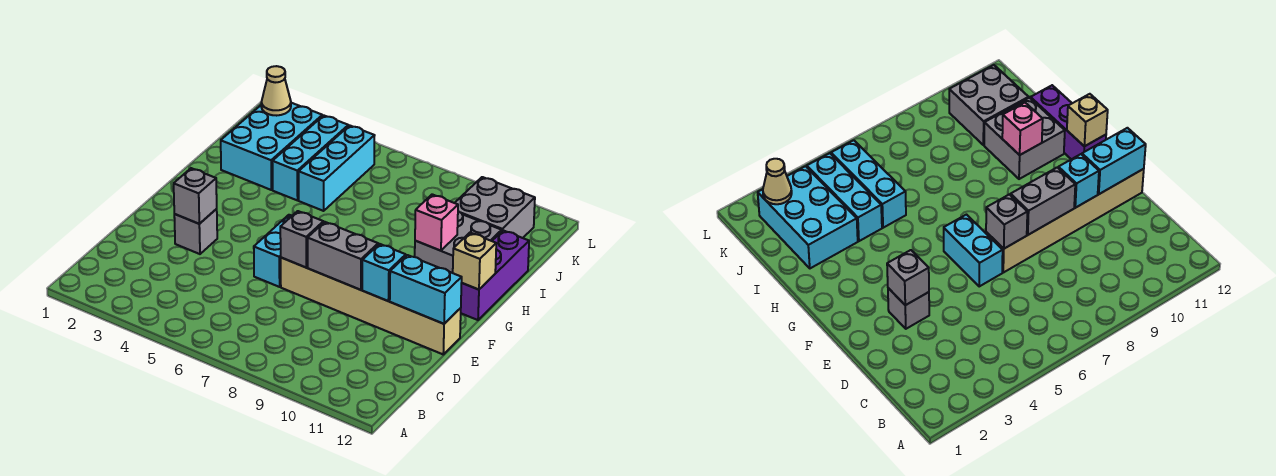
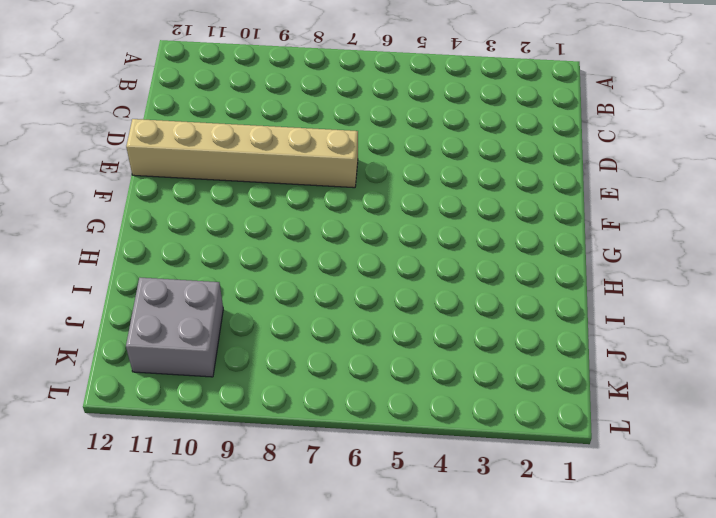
none -> grey brick E3 level 1
none -> cyan brick E6:F6 level 1
none -> purple brick G12:I12 level 1

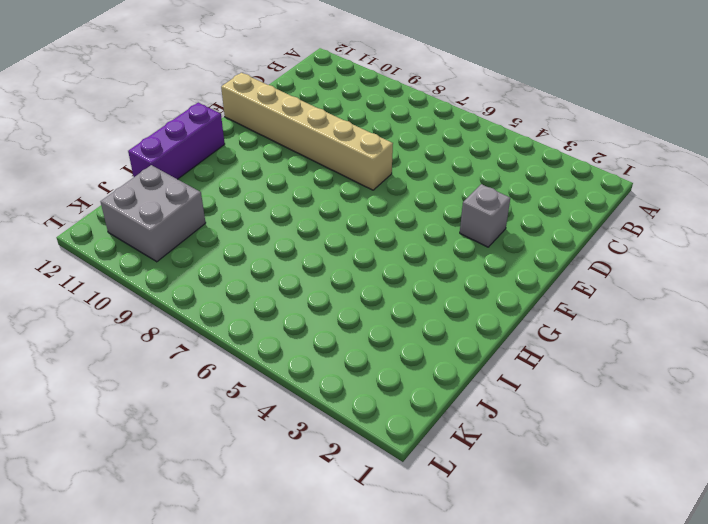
none -> cyan brick E6:F6 level 1
none -> grey brick H10:I11 level 1
none -> cyan brick I2:K3 level 1

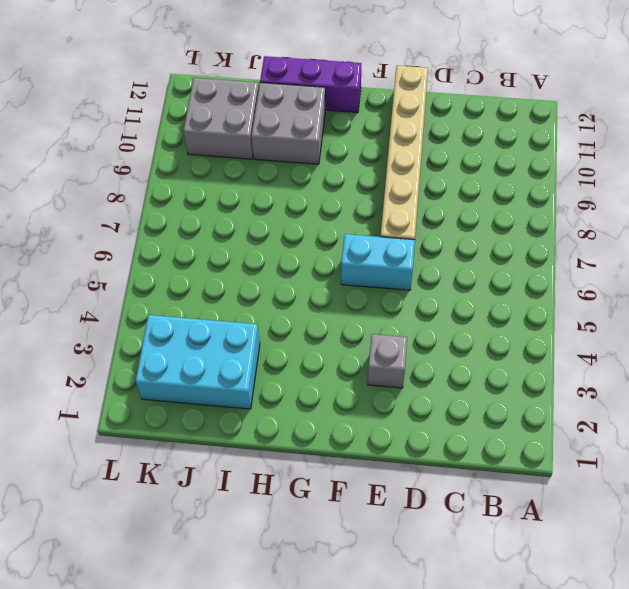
none -> cyan brick I4:K4 level 1
none -> cyan brick I5:K5 level 1
none -> grey brick E3 level 2

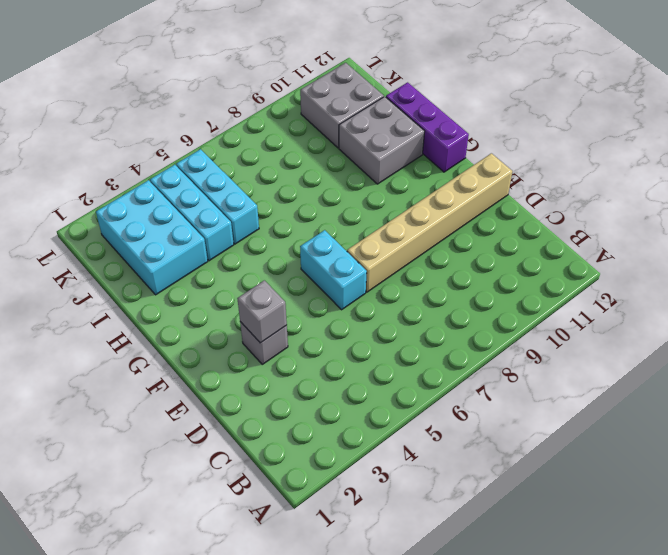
none -> grey brick E7 level 2
none -> grey brick E8:E9 level 2
none -> cyan brick E10 level 2

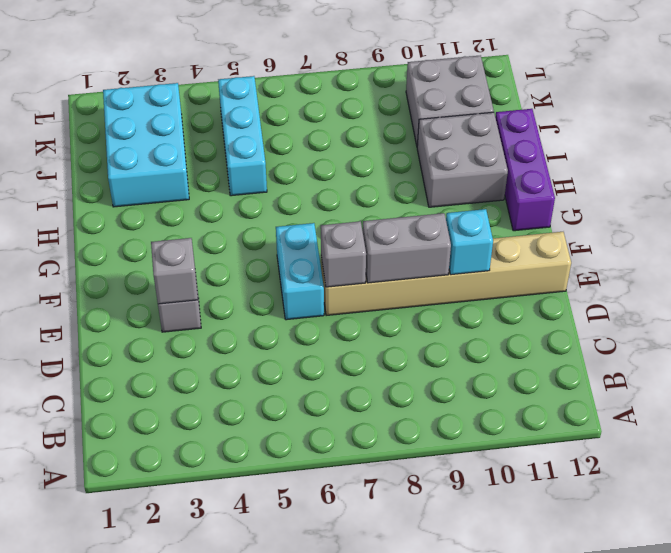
none -> cyan brick I4:K4 level 1
none -> cyan brick E11:E12 level 2
none -> tan brick G12 level 2

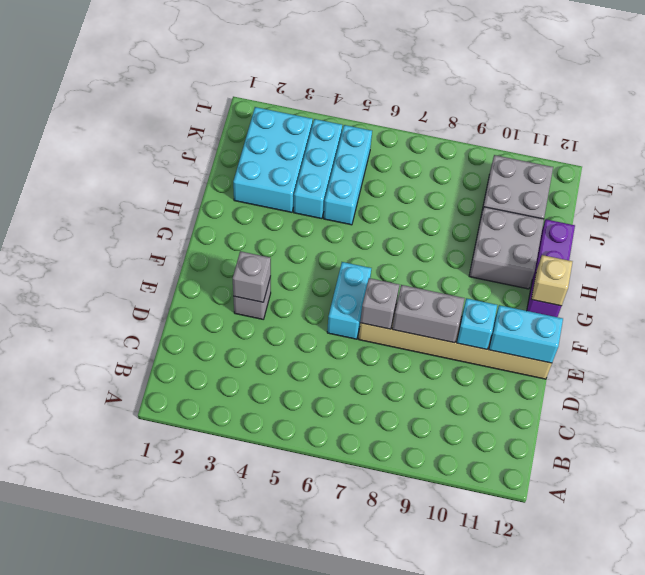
none -> pink brick H10 level 2
none -> tan cone K2 level 2

